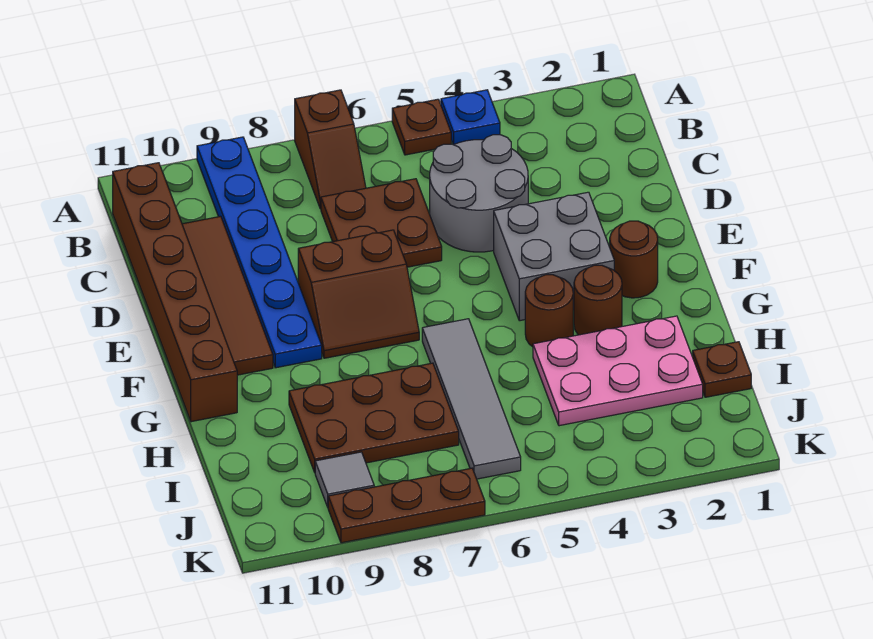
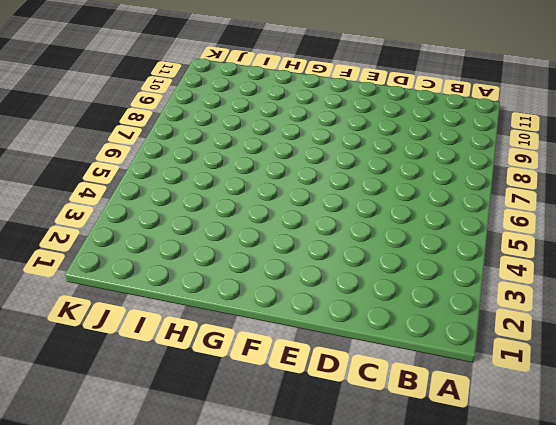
none -> blue plate A4 level 1
none -> brown plate A5 level 1
none -> brown slope A7:B7 level 1 top A

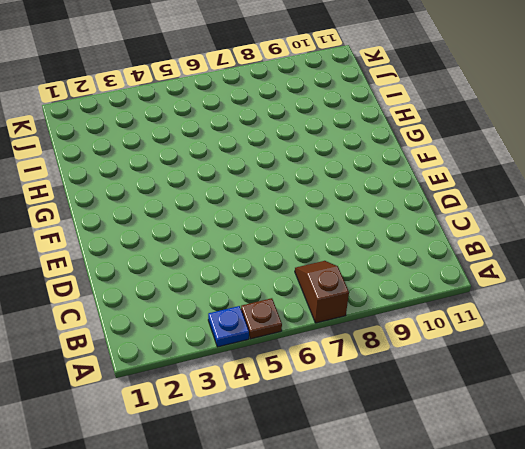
none -> blue plate A9:F9 level 1
none -> brown brick B11:G11 level 1
none -> grey round brick C4:D5 level 1

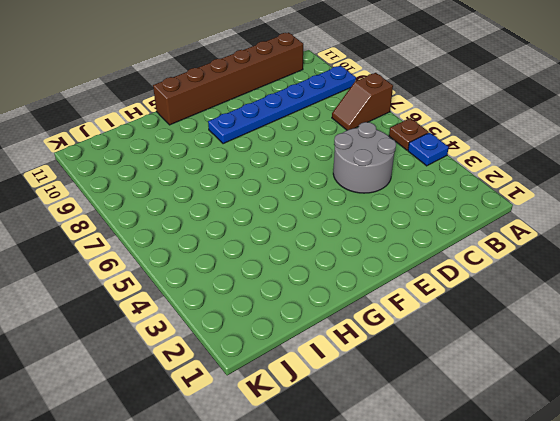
none -> brown plate C6:D7 level 1
none -> brown tile C10:F10 level 1
none -> grey brick E3:F4 level 1

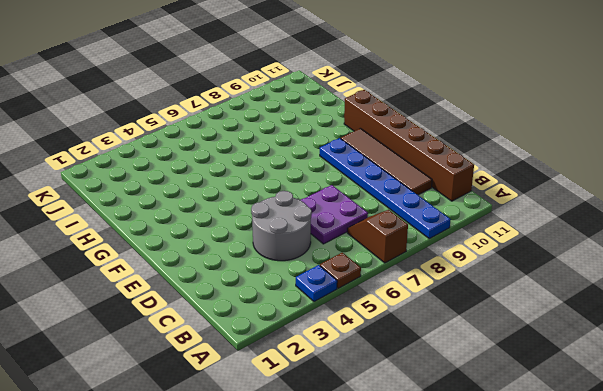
purple plate C6:D7 level 1 -> brown plate C6:D7 level 1
none -> grey brick E3:F4 level 1
none -> brown slope E7:F8 level 1 top E
none -> brown round brick F2 level 1

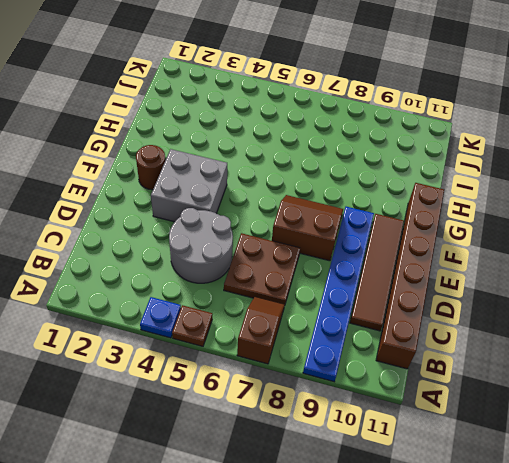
none -> brown round brick G3 level 1
none -> brown round brick G4 level 1
none -> grey tile G6:J6 level 1

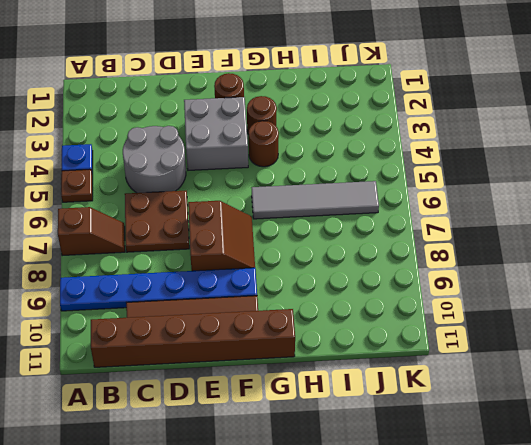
none -> pink plate H2:I4 level 1
none -> brown plate H7:I9 level 1
none -> brown plate I1 level 1

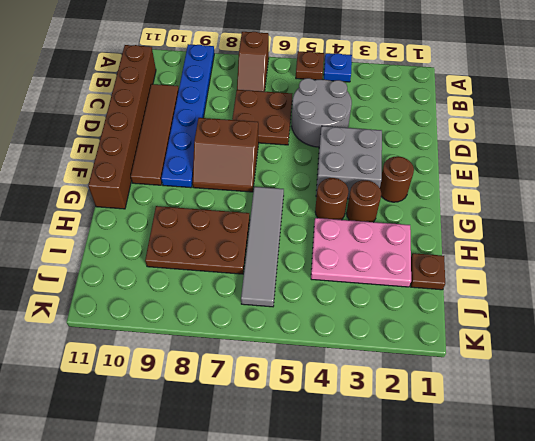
none -> grey tile J9 level 1
none -> brown plate K7:K9 level 1

